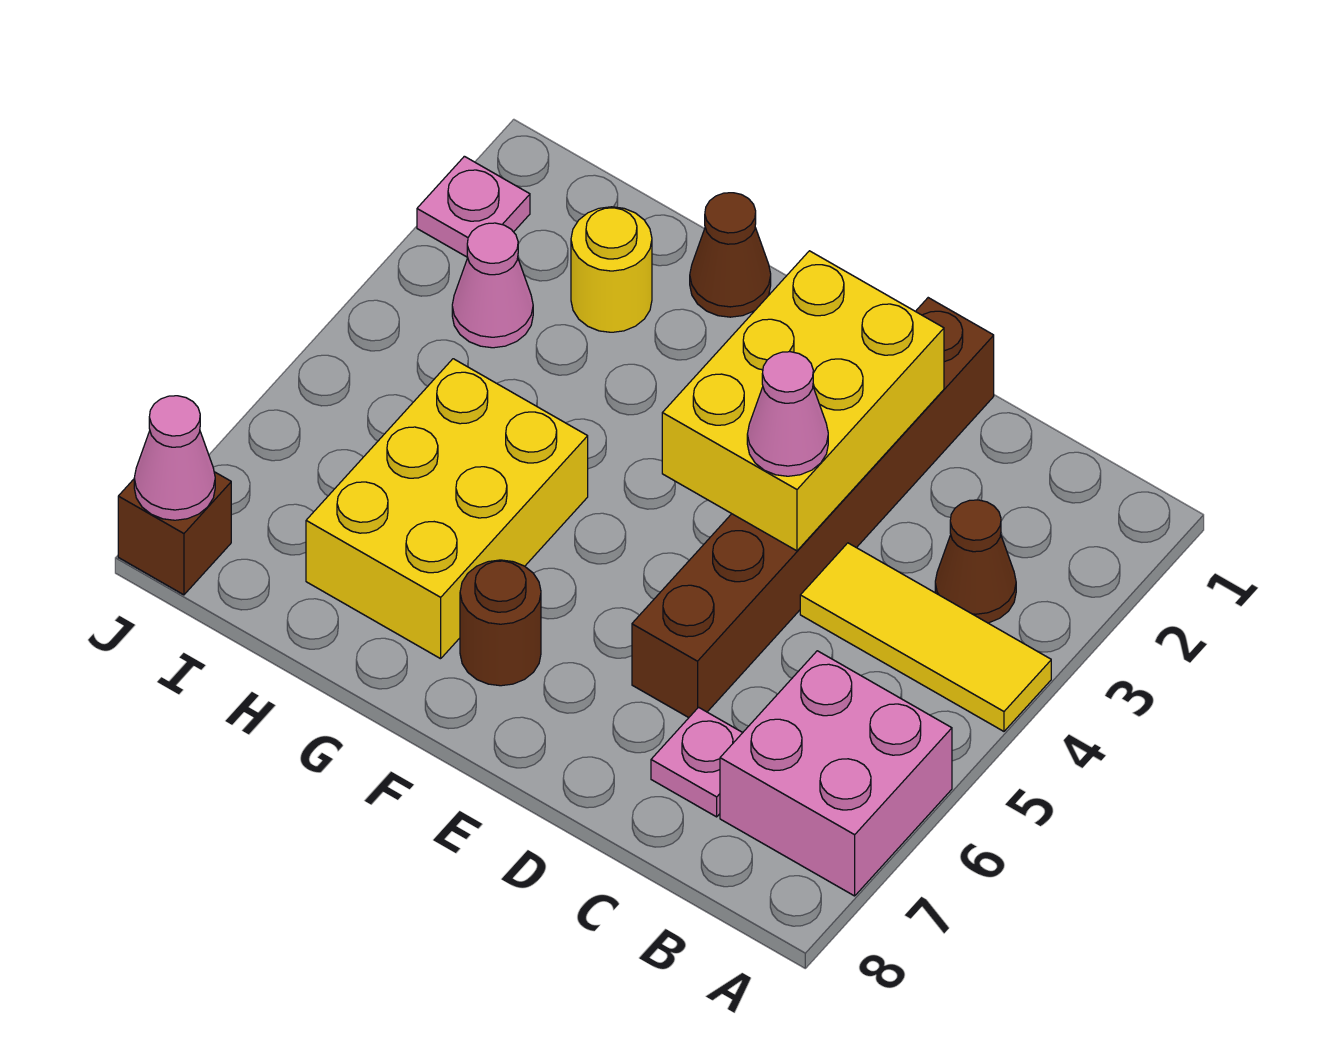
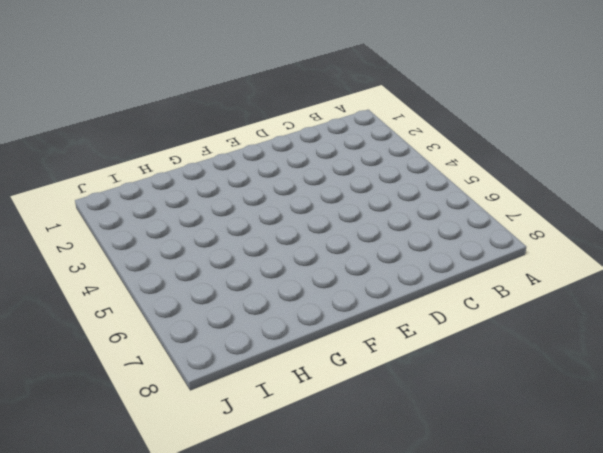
none -> yellow tile A4:C4 level 1
none -> pink brick A6:B7 level 1
none -> brown cone B3 level 1

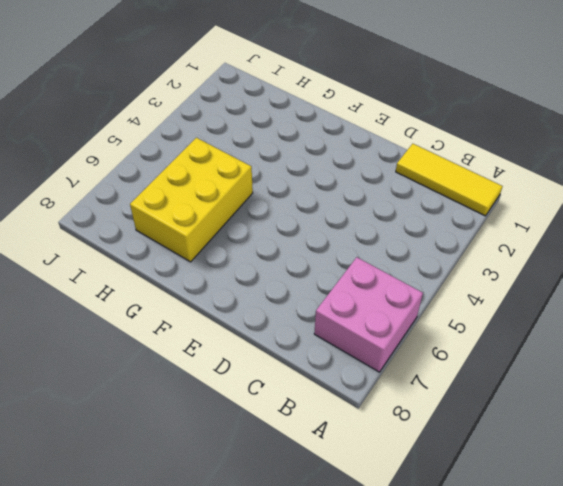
yellow tile A1:C1 level 1 -> yellow tile A4:C4 level 1
none -> brown cone B3 level 1
none -> pink plate C7 level 1
none -> brown brick D1:D6 level 1

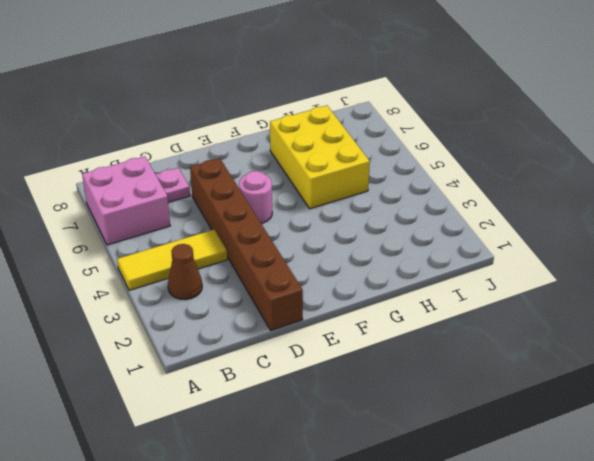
pink round brick E5 level 1 -> none
none -> brown round brick F7 level 1
none -> brown cone G1 level 1
none -> yellow round brick H2 level 1

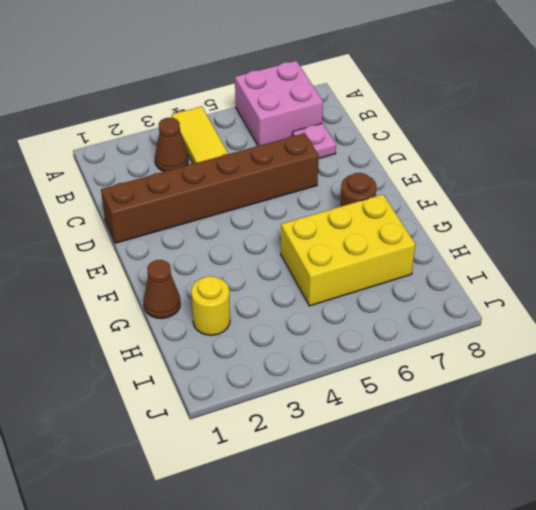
none -> pink cone I3 level 1
none -> pink plate J2 level 1
none -> brown brick J8 level 1

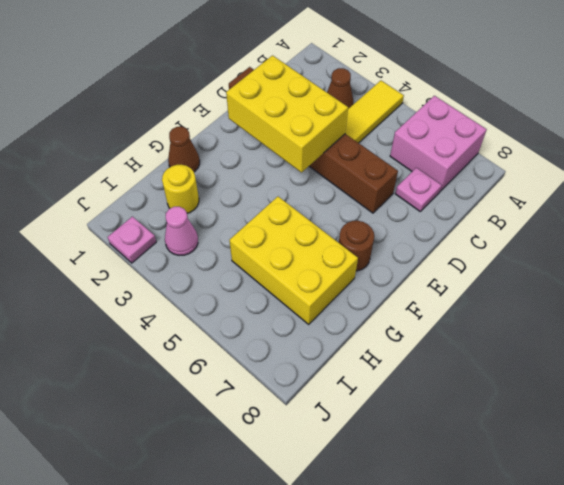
none -> brown brick J8 level 1
none -> pink cone J8 level 2
none -> pink cone D4 level 3

